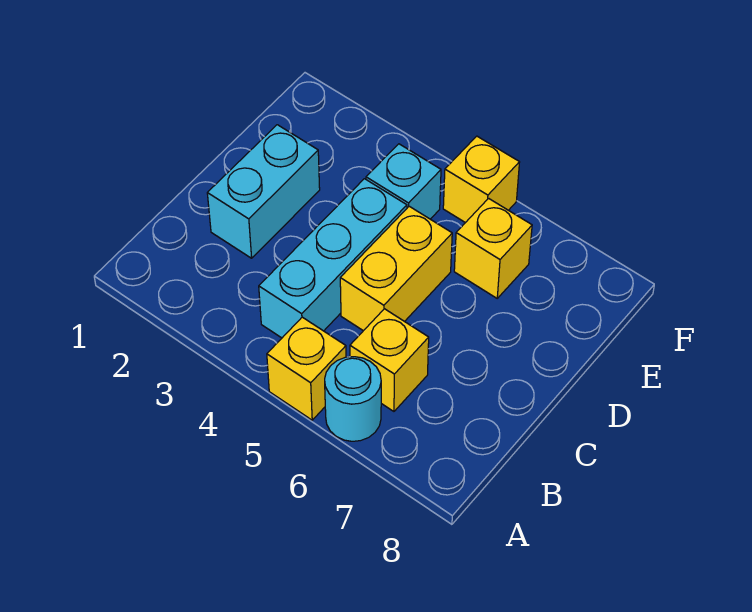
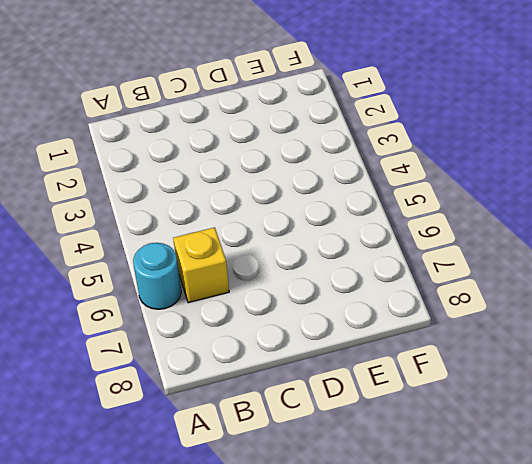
none -> yellow brick A5 level 1
none -> cyan brick B4:D4 level 1

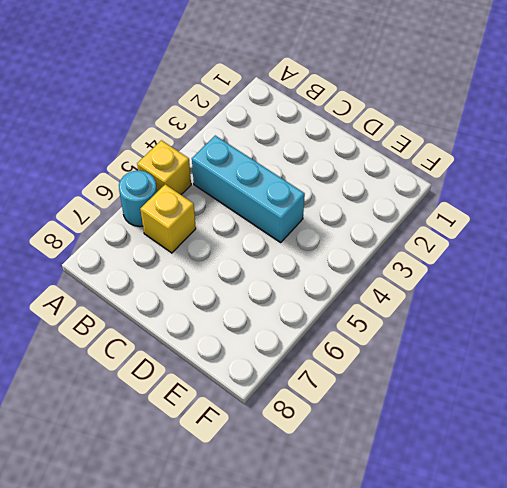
none -> cyan brick C2:D2 level 1
none -> yellow brick C5:D5 level 1

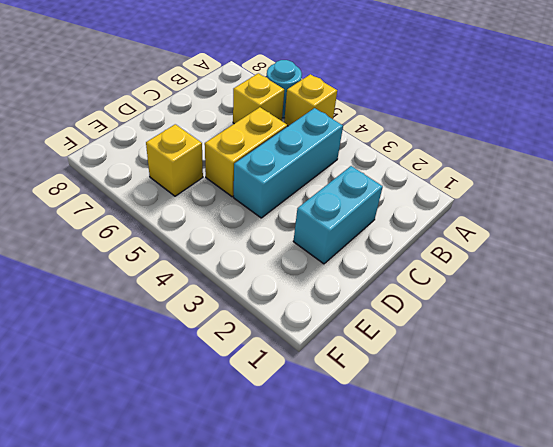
none -> cyan brick E4 level 1
none -> yellow brick F5 level 1

